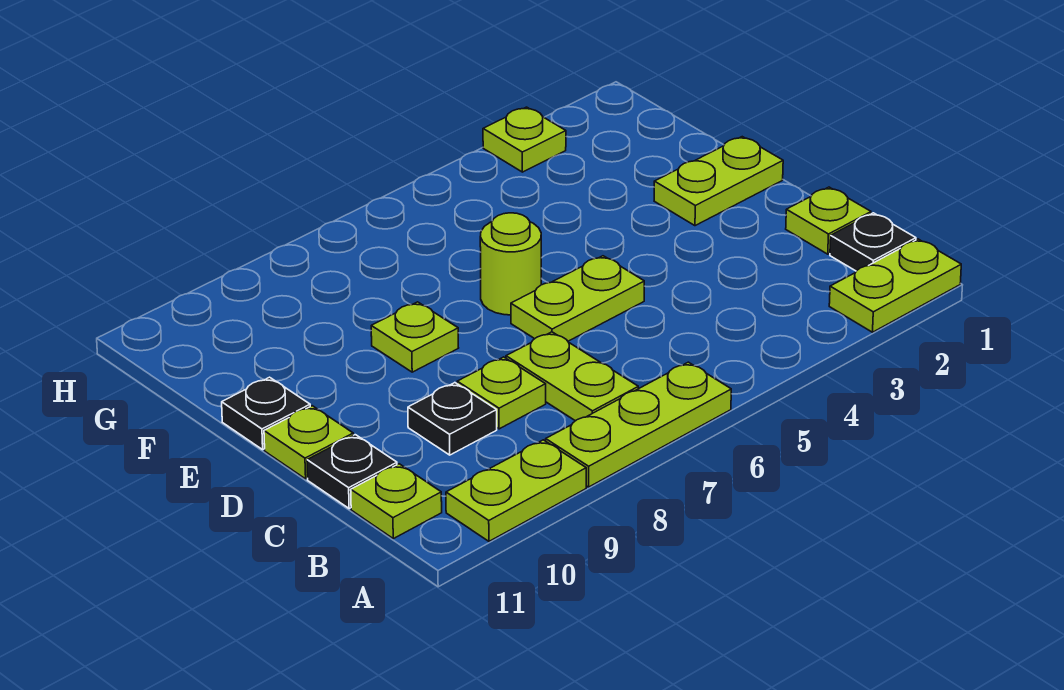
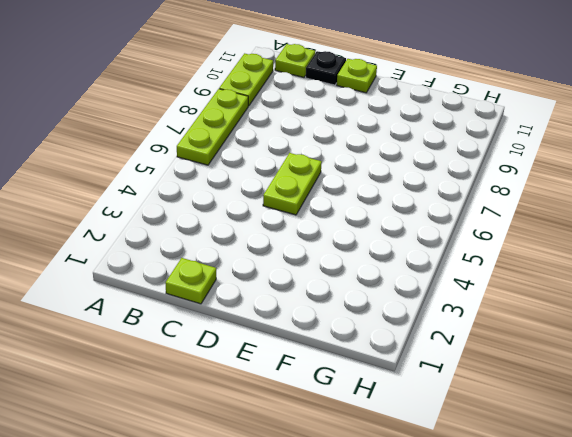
none -> lime plate A1:A2 level 1
none -> black plate B1 level 1
none -> lime plate B7:C7 level 1

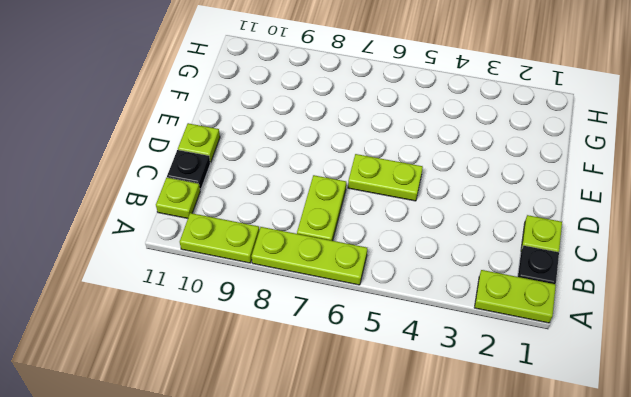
none -> lime plate C8 level 1
none -> black plate C9 level 1
none -> lime plate E1:E2 level 1

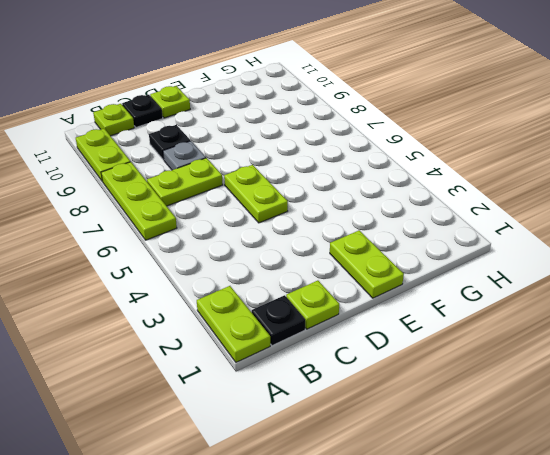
grey plate C8 level 1 -> lime plate C8 level 1
none -> lime round brick E6 level 1
none -> lime plate E8 level 1
none -> black plate E11 level 1

